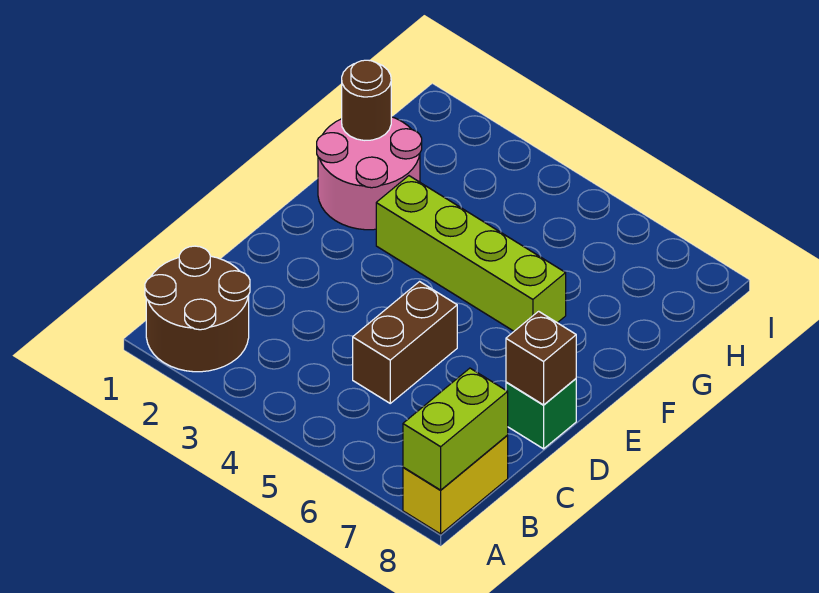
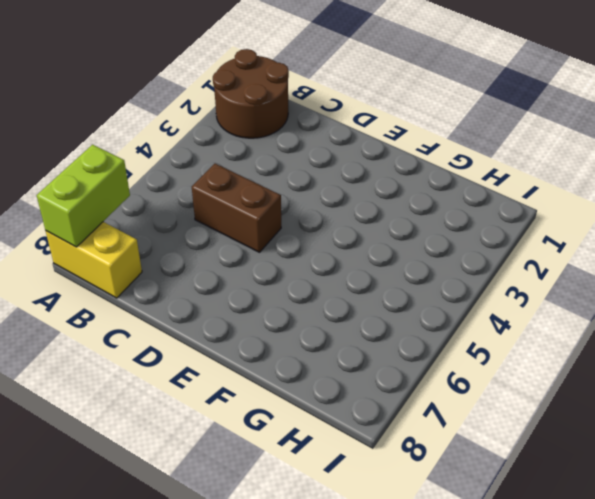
lime brick A7:A8 level 2 -> lime brick A8:B8 level 2
none -> green brick D8 level 1
none -> pink round brick F1:G2 level 1

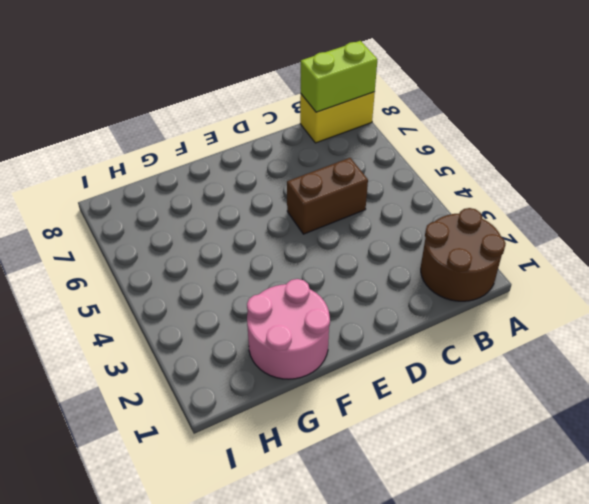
none -> green brick D8 level 1
none -> lime brick F3:F6 level 1

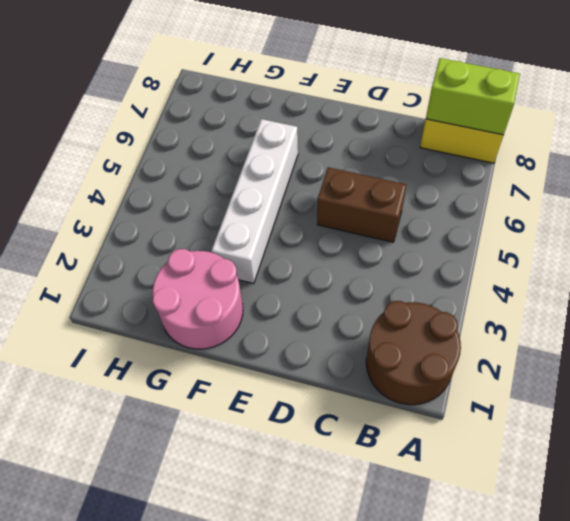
white brick F3:F6 level 1 -> lime brick F3:F6 level 1
none -> green brick D8 level 1
none -> brown brick D8 level 2

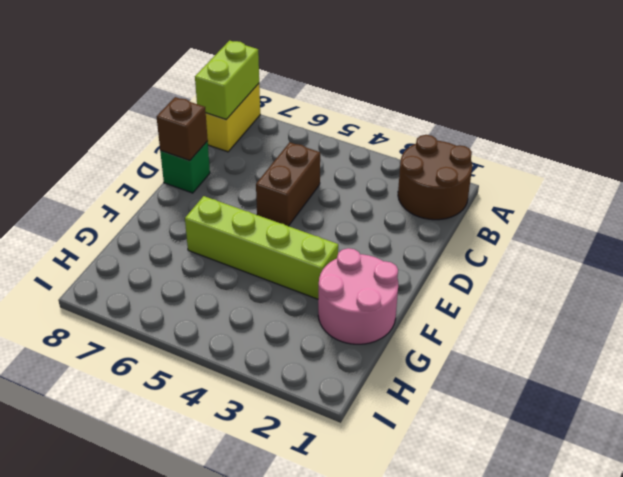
none -> brown round brick G1 level 2

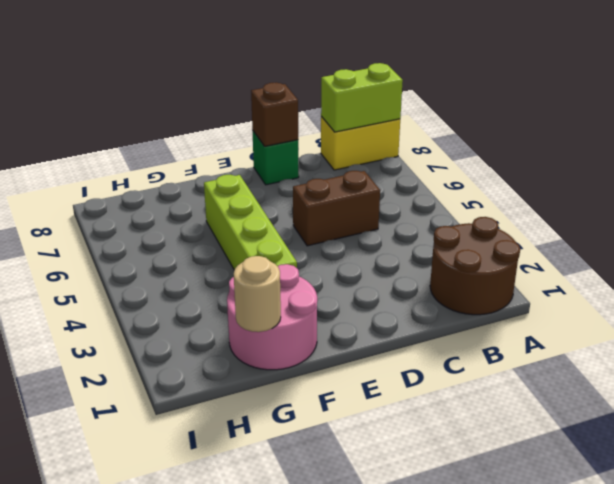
tan round brick G1 level 2 -> brown round brick G1 level 2

